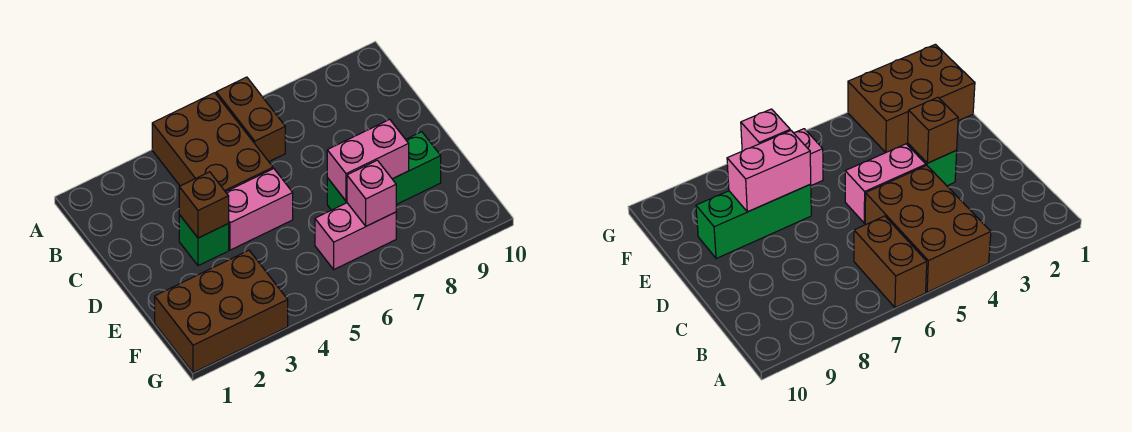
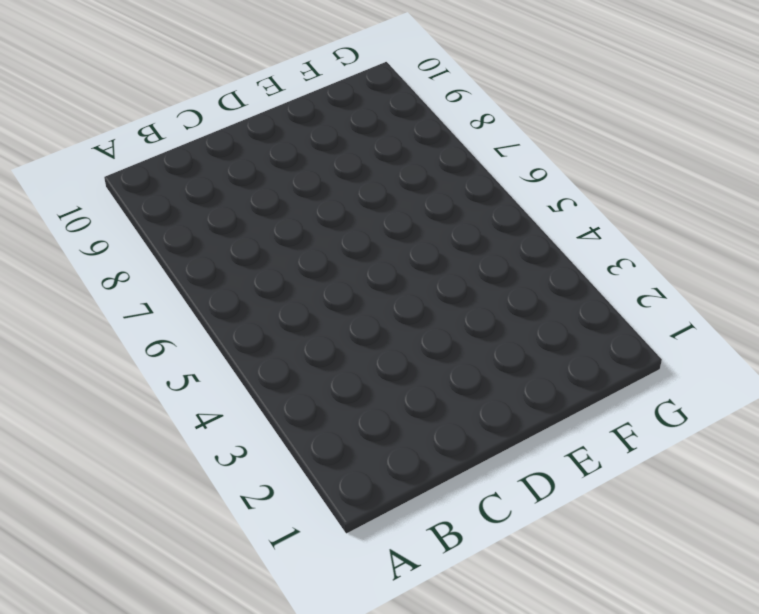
none -> brown brick A4:C5 level 1
none -> brown brick A6:B6 level 1

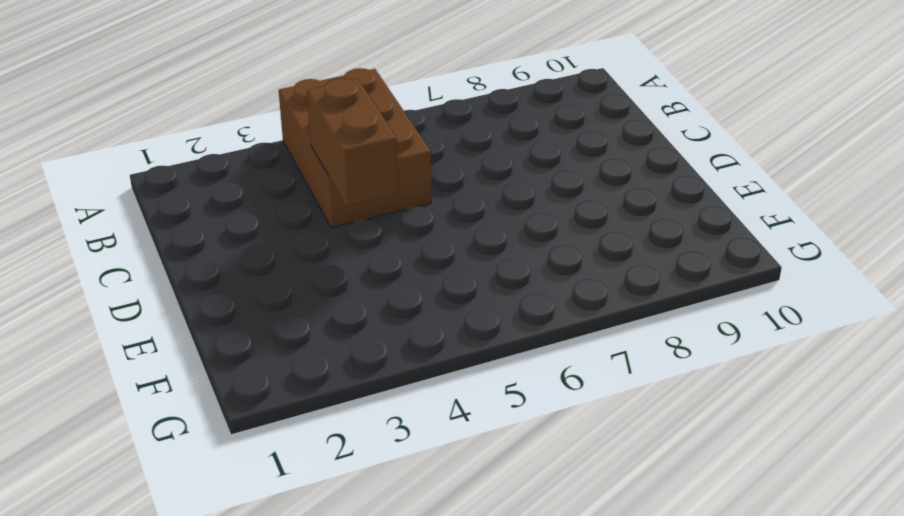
brown brick C4:D4 level 2 -> brown brick A6:B6 level 1
none -> green brick D3 level 1
none -> pink brick D4:D5 level 1

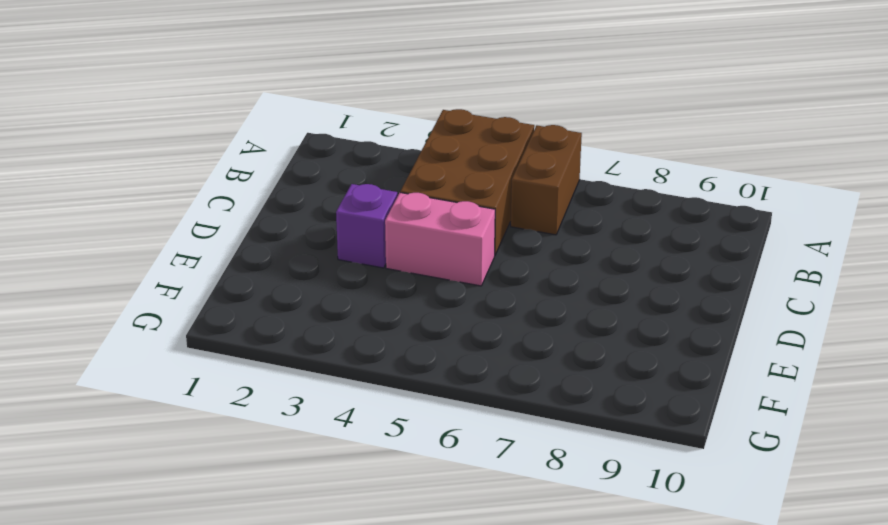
purple brick D3 level 1 -> green brick D3 level 1
none -> green brick E7:E9 level 1
none -> brown brick F1:G3 level 1

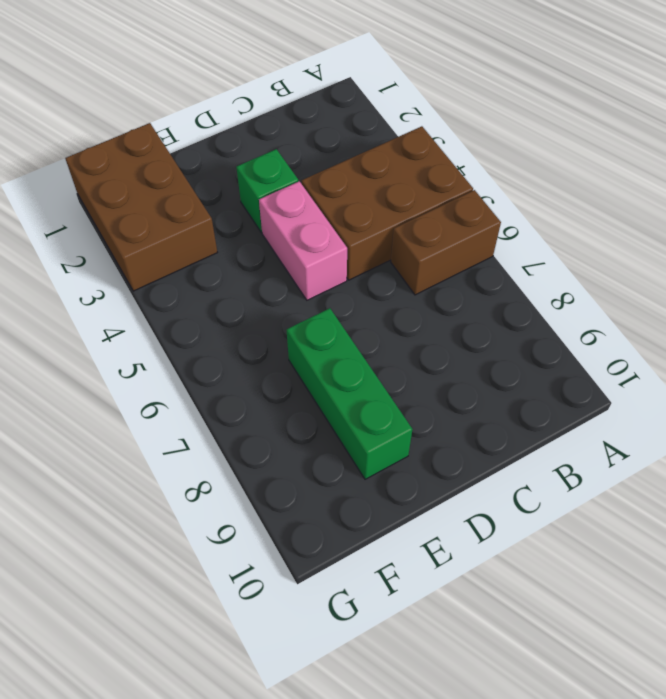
none -> pink brick F6:F7 level 1
none -> brown brick D3 level 2

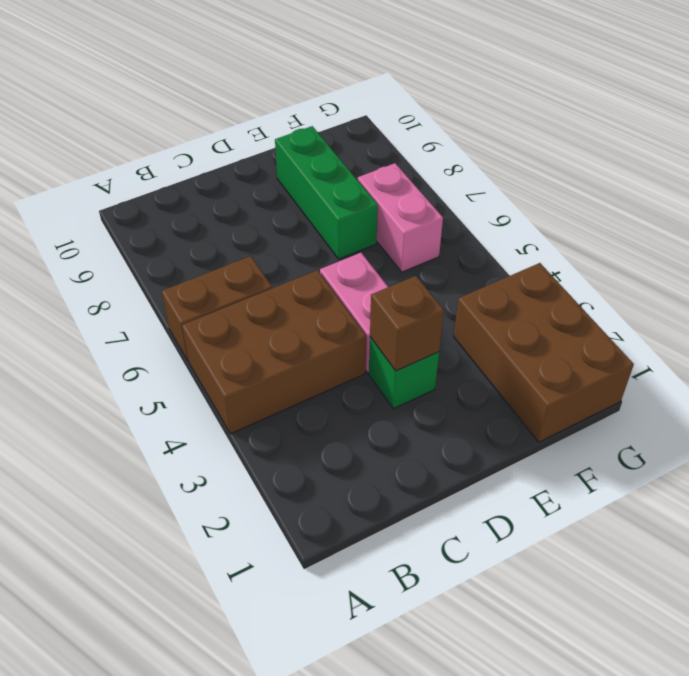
none -> pink brick E7:E8 level 2
none -> pink brick F7 level 2

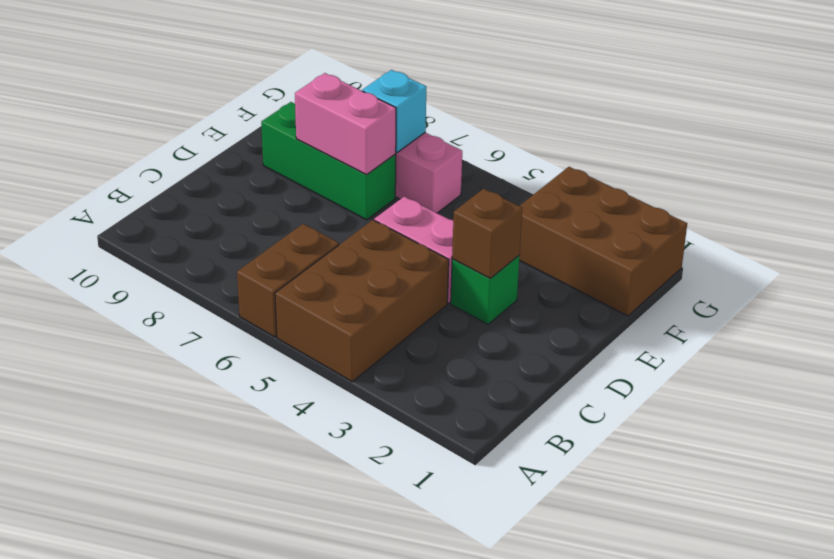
cyan brick F7 level 2 -> pink brick F7 level 2

